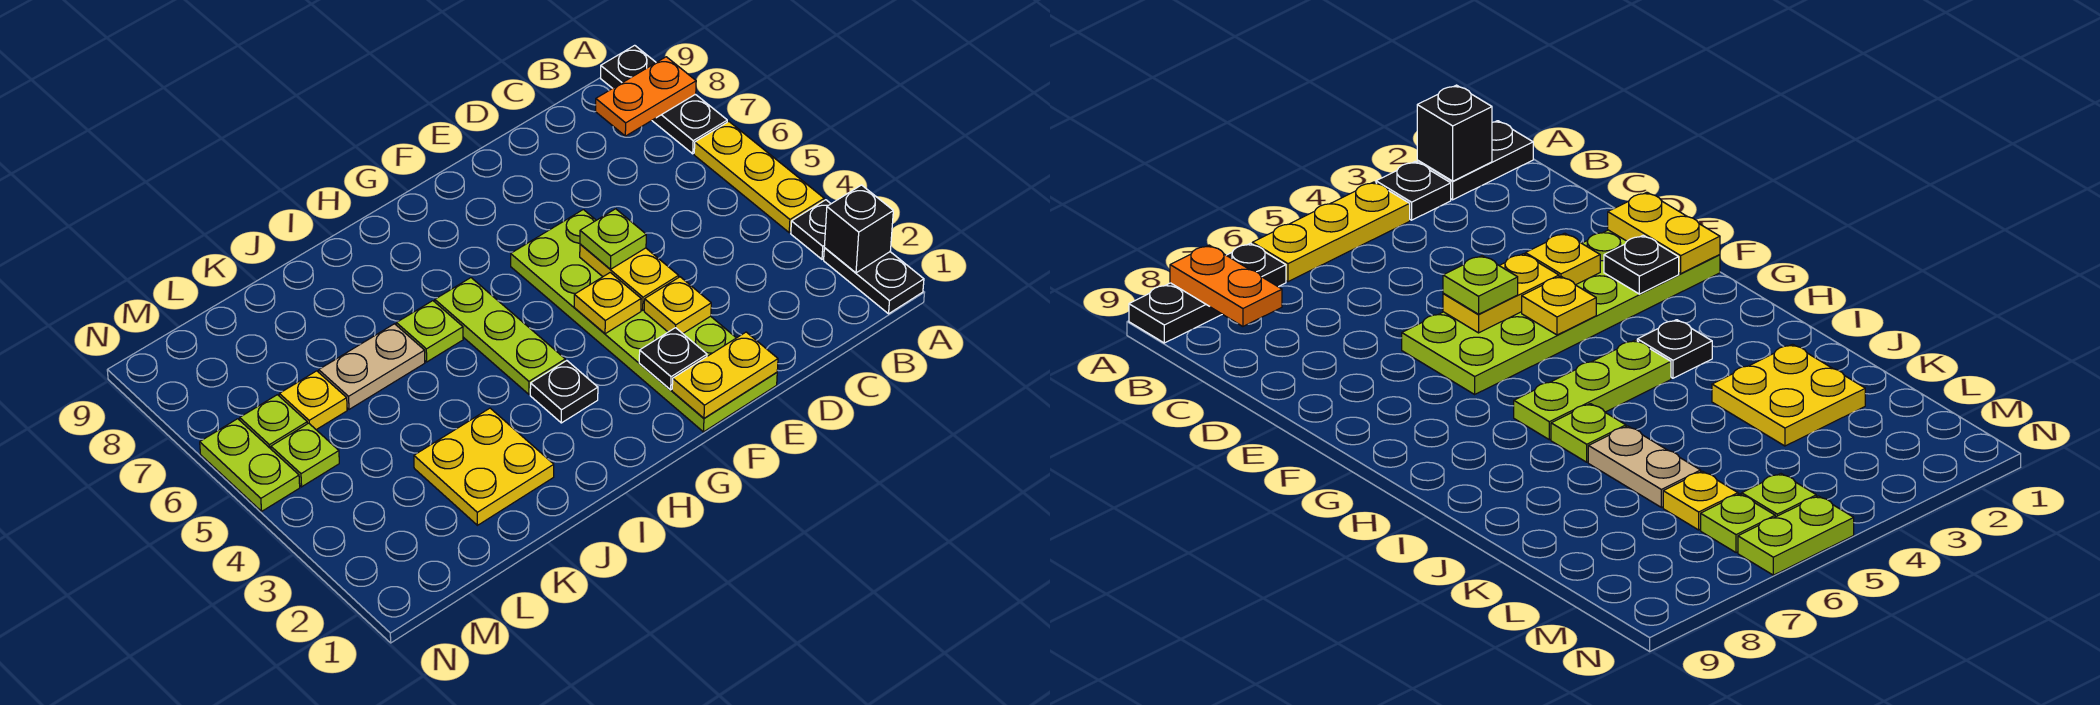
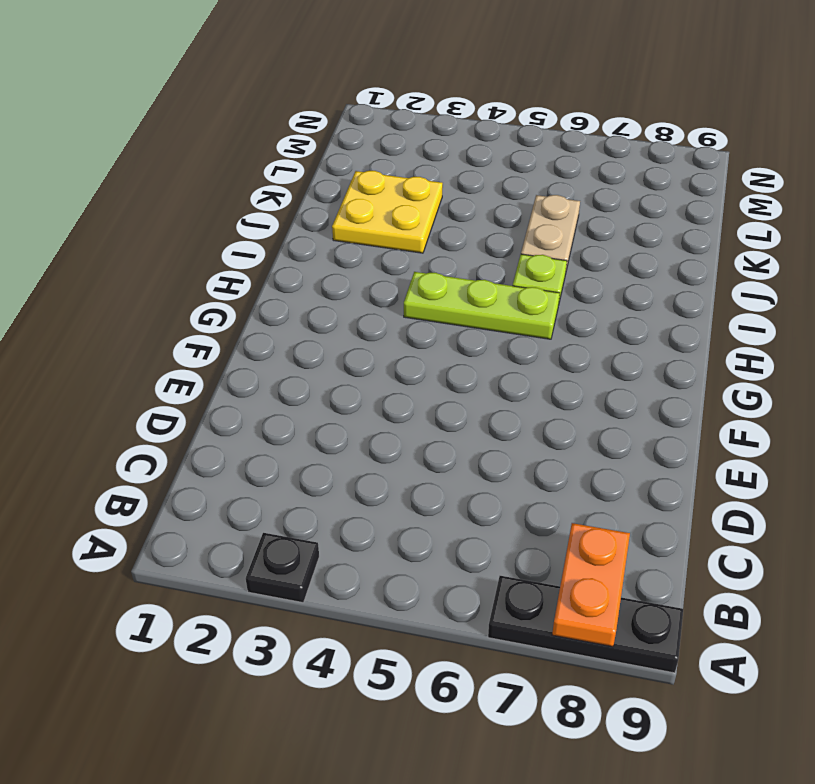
none -> black plate A1:A2 level 1
none -> yellow plate A4:A6 level 1
none -> lime plate E1:F6 level 1

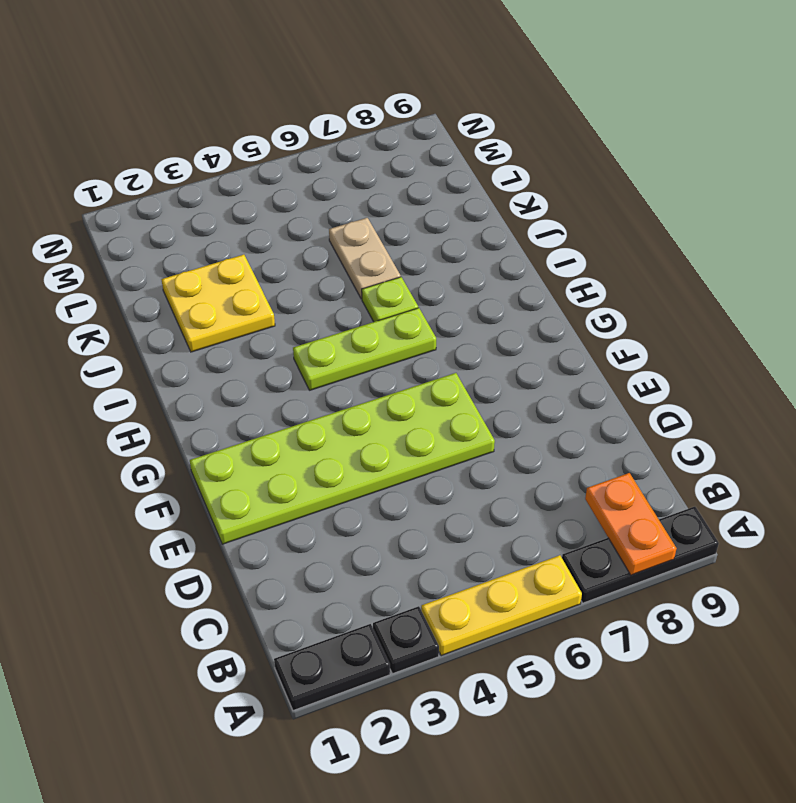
none -> black plate H3 level 1
none -> yellow plate L6 level 1
none -> lime plate M5 level 1

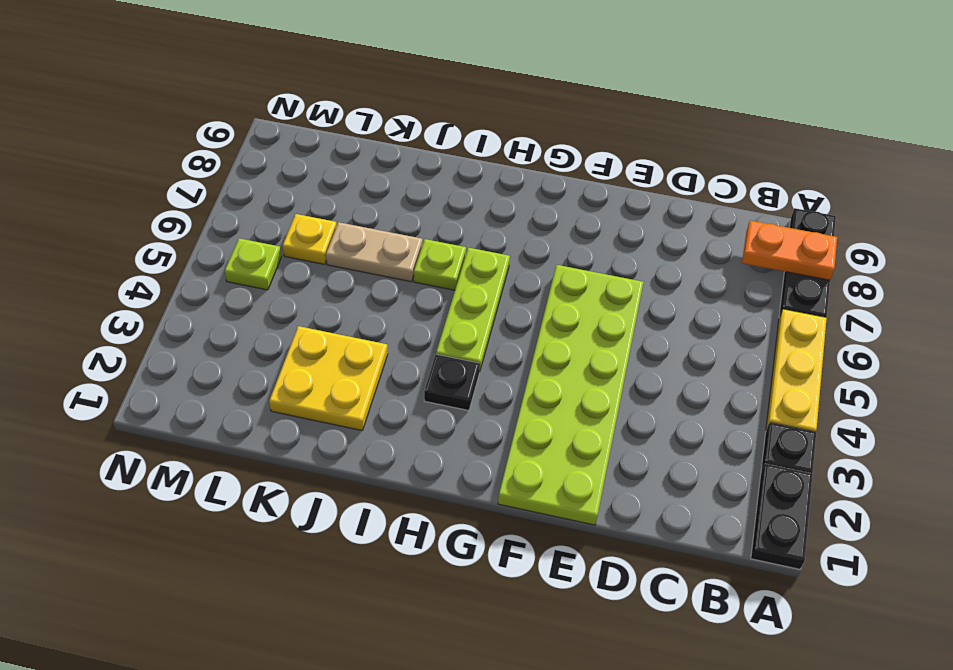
none -> lime plate M6 level 1
none -> lime plate N5:N6 level 1
none -> black brick A2 level 2

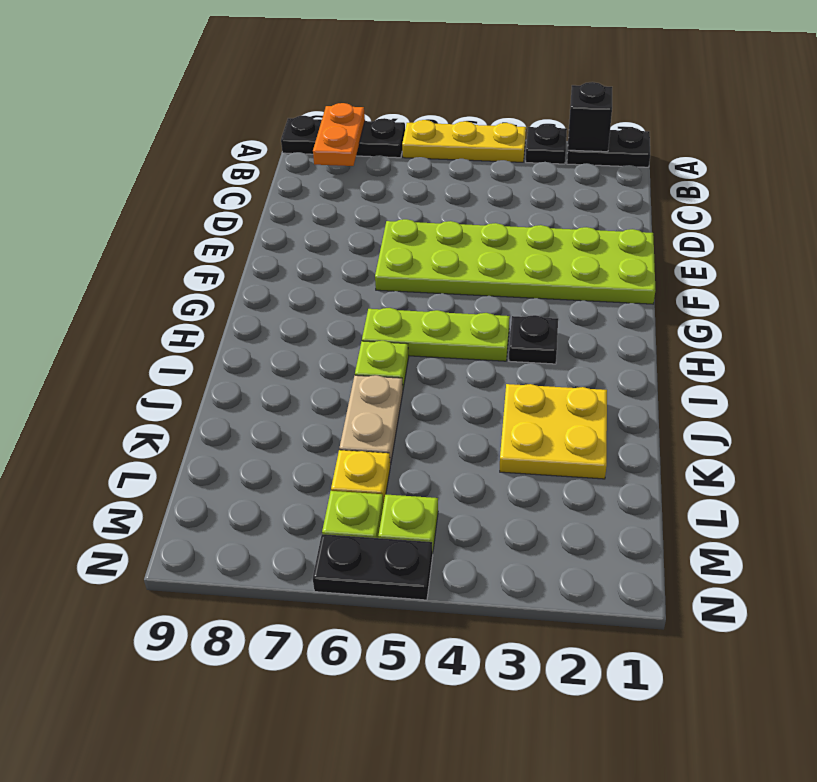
black plate N5:N6 level 1 -> lime plate N5:N6 level 1
none -> yellow plate E1:F1 level 2
none -> yellow plate E3 level 2
none -> yellow plate E4:E5 level 2

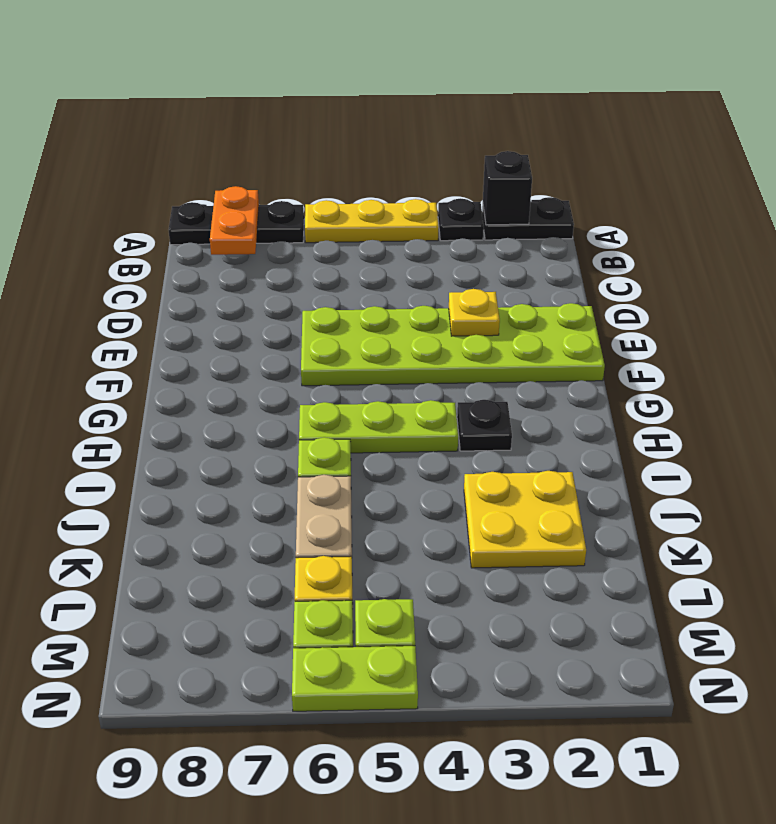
none -> yellow plate E1:F1 level 2
none -> yellow plate E4:E5 level 2
none -> black plate F2 level 2

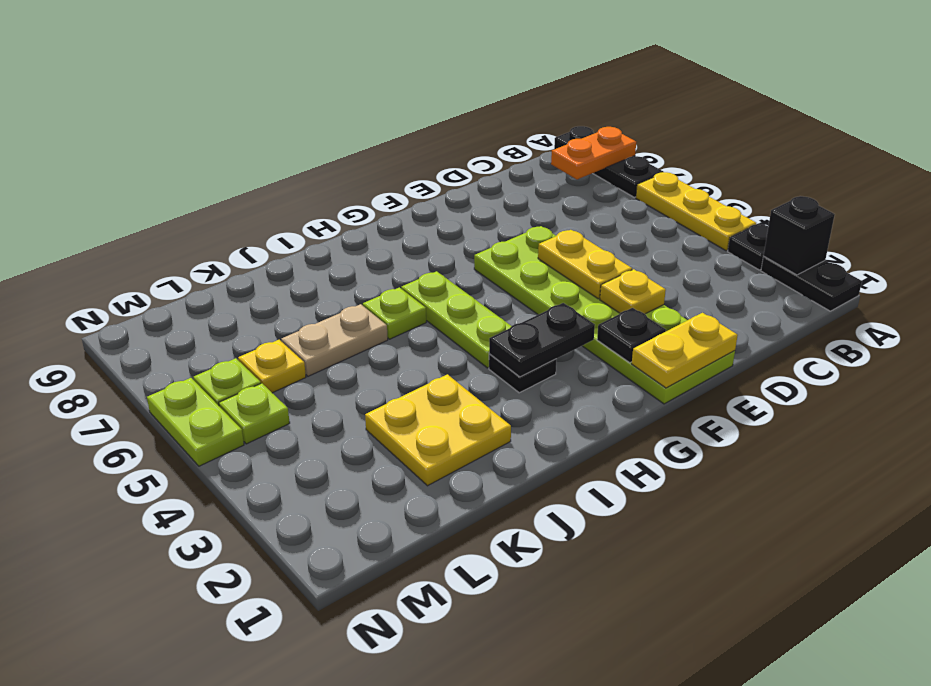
black plate G3:H3 level 2 -> none
none -> yellow plate F4 level 2
none -> lime plate E5 level 3

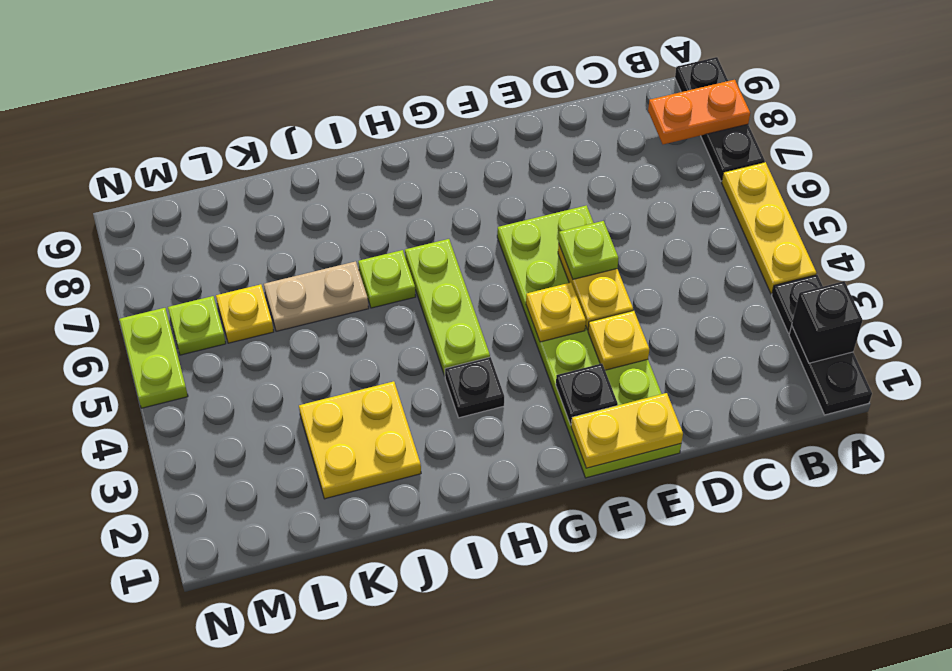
none -> lime plate M5 level 1

